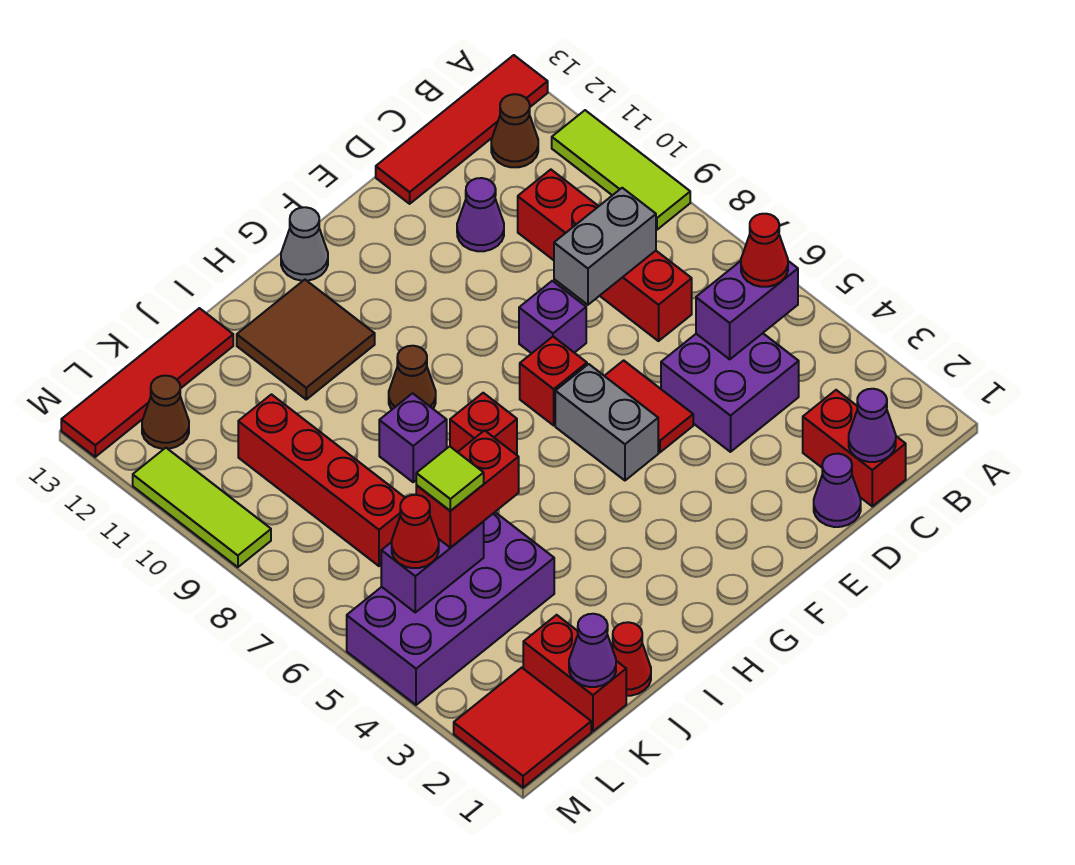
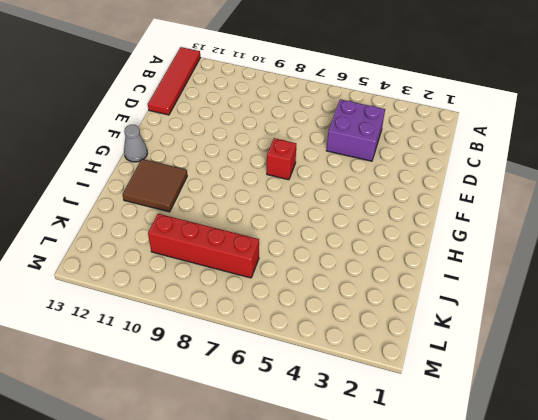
none -> lime tile A9:A11 level 1
none -> brown cone B12 level 1
none -> red brick C1:C2 level 1
none -> red brick C7:C10 level 1

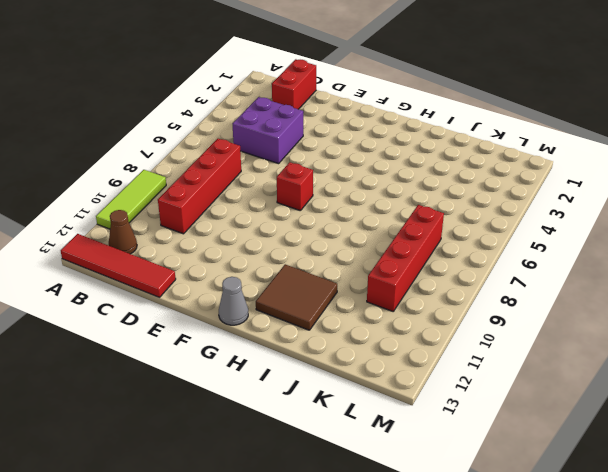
none -> purple cone D1 level 1
none -> purple cone D11 level 1
none -> red tile E5:E6 level 1
none -> purple brick E8 level 1

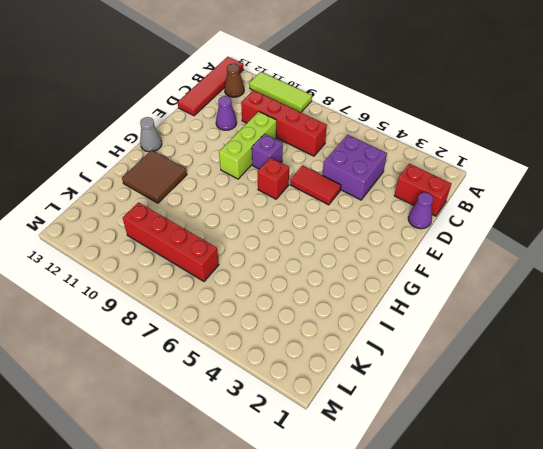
lime brick D9:F9 level 1 -> none
none -> grey brick F5:F6 level 1
none -> red brick H7 level 1
none -> brown cone H9 level 1
none -> purple brick I8 level 1

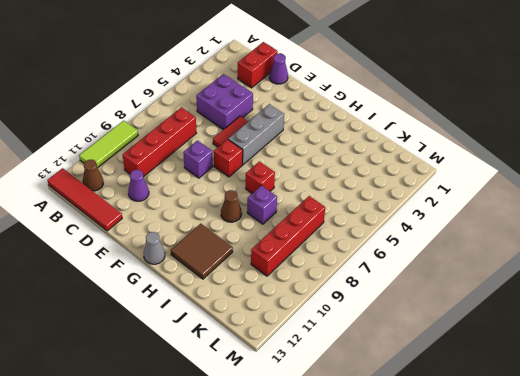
grey brick F4:F6 level 1 -> grey brick F5:F6 level 1
none -> red cone J1 level 1
none -> purple brick J4:M5 level 1
none -> red tile J13:M13 level 1
none -> red brick K1:K2 level 1

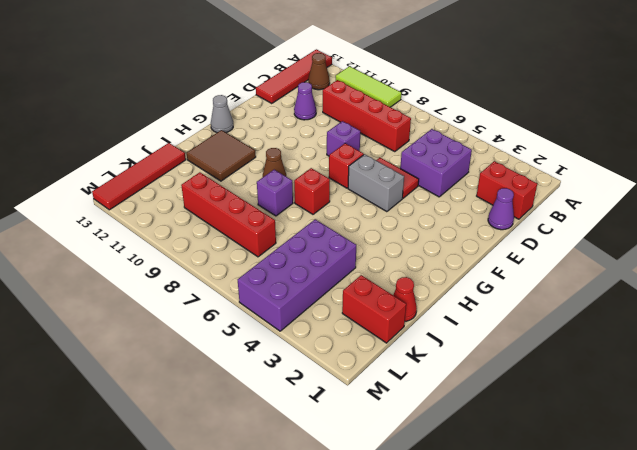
none -> red tile L1:M2 level 1
none -> brown cone L12 level 1
none -> lime tile M9:M11 level 1
none -> purple brick B5:C5 level 2

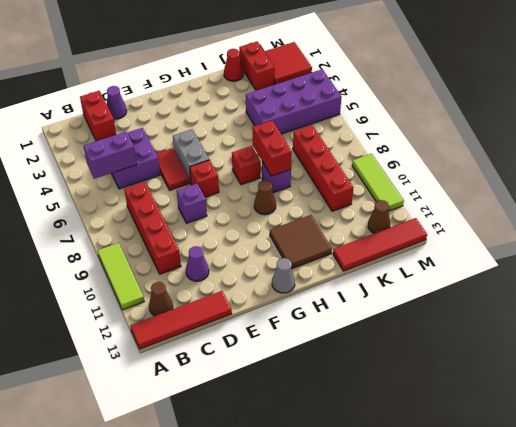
red brick I7:I8 level 2 -> red brick J5:K5 level 3
none -> purple cone C1 level 2
none -> grey brick C8:D8 level 2
none -> purple cone K1 level 2
none -> purple brick K5:L5 level 2

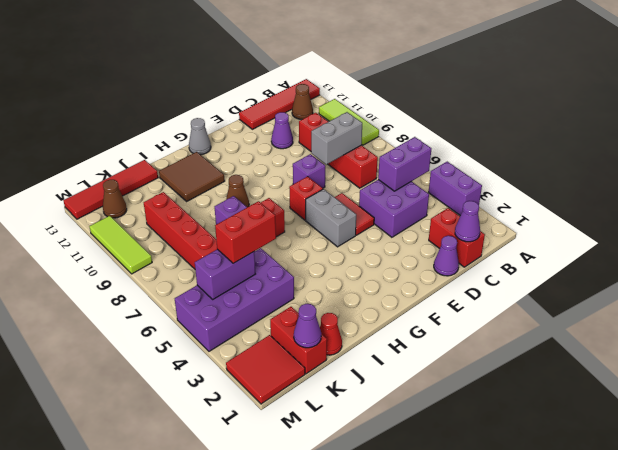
purple brick A3:A4 level 1 -> none
none -> red cone B5 level 3
none -> red cone L5 level 3
none -> lime tile K5 level 4

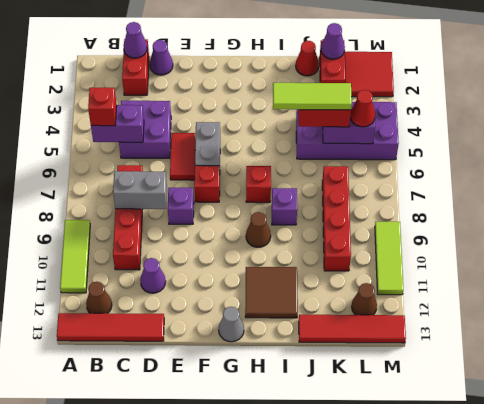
red brick B5 level 3 -> red cone B5 level 3
lime tile I5:K5 level 4 -> lime tile K5 level 4

